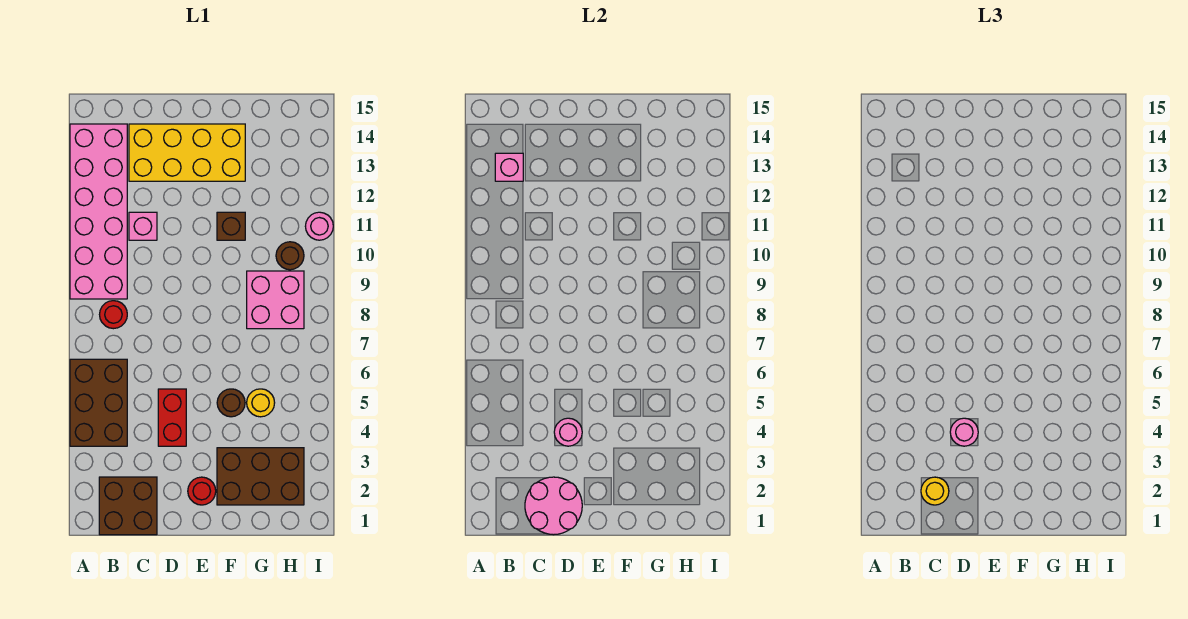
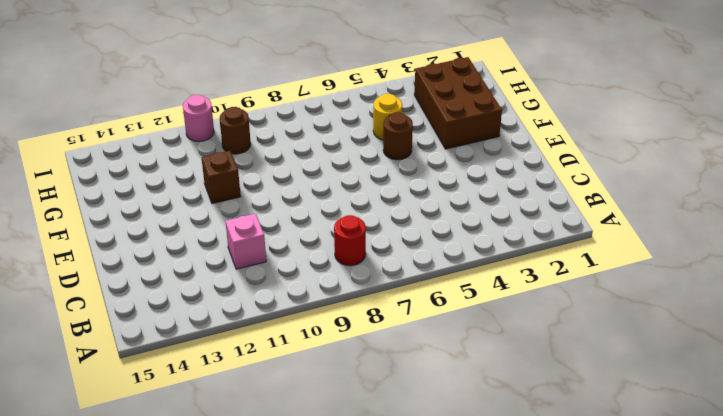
none -> brown brick A4:B6 level 1
none -> pink brick A9:B14 level 1
none -> brown brick B1:C2 level 1

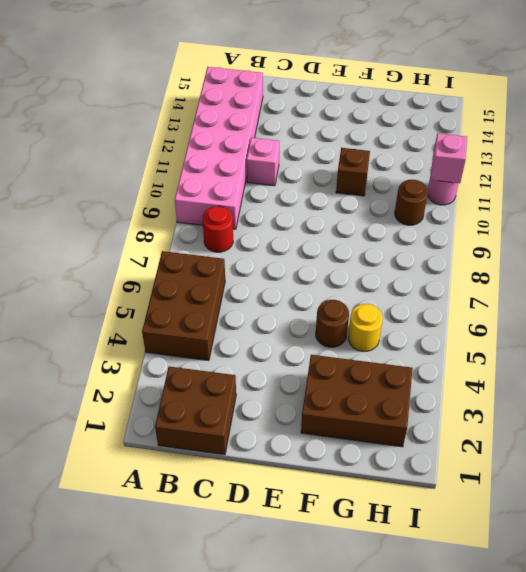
pink brick I11 level 2 -> pink brick B13 level 2
none -> yellow brick C13:F14 level 1
none -> red brick D4:D5 level 1
none -> red round brick E2 level 1

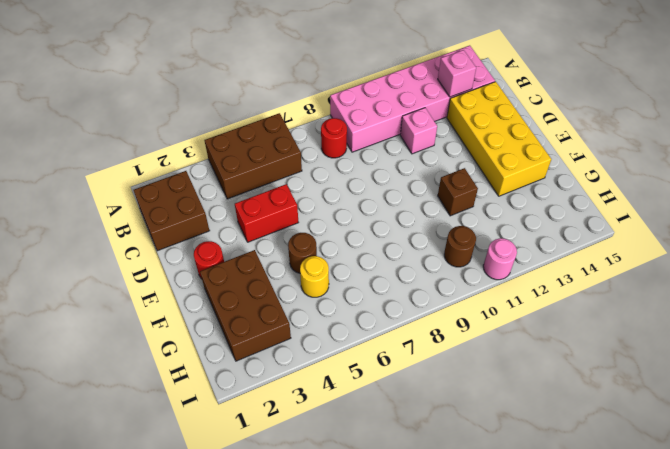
none -> pink brick G8:H9 level 1
none -> pink round brick C1:D2 level 2
none -> pink round brick D4 level 2

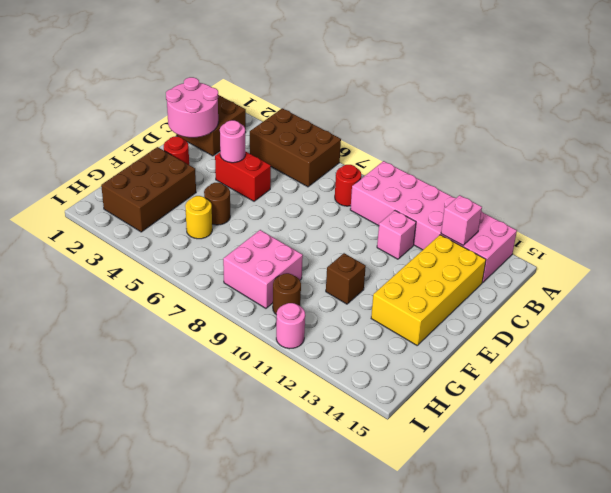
none -> yellow round brick C2 level 3
none -> pink round brick D4 level 3

